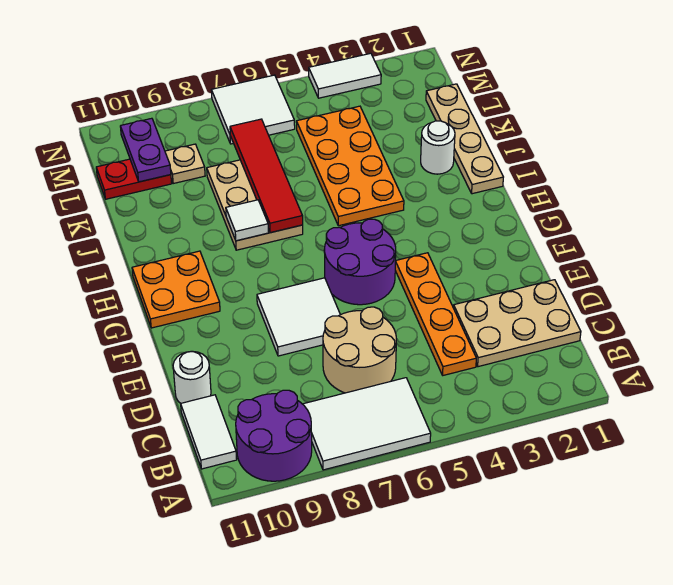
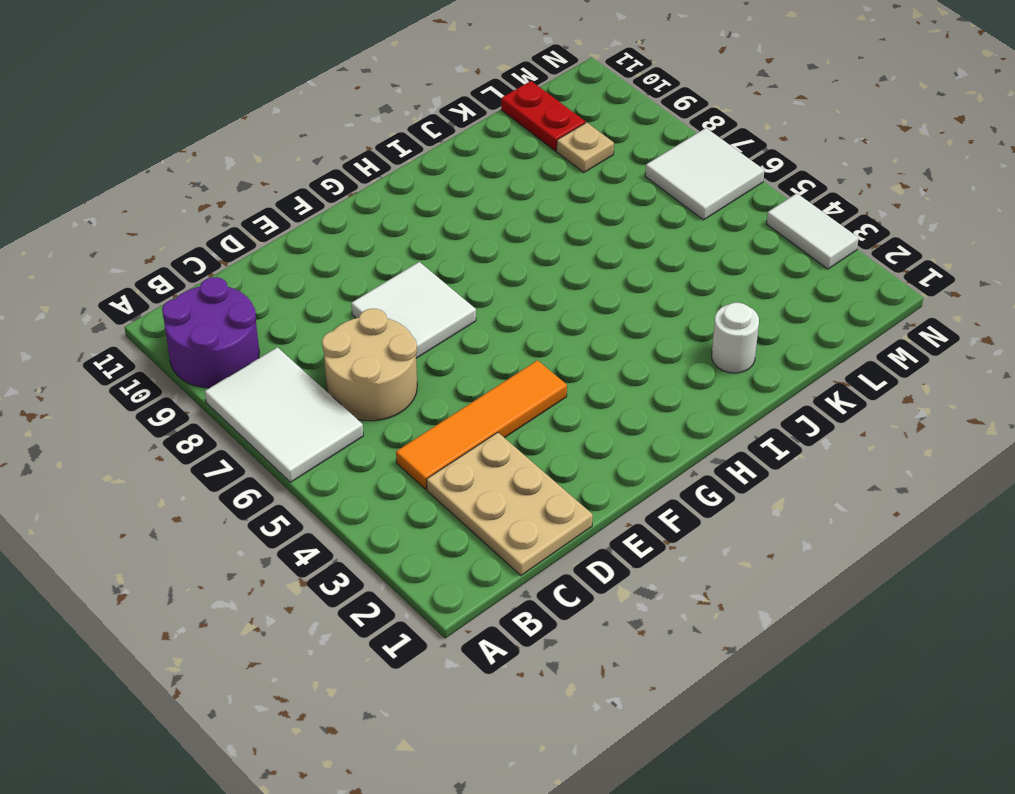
orange tile C4:F4 level 1 -> orange plate C4:F4 level 1
none -> white tile B11:C11 level 1
none -> white round brick D11 level 1
none -> purple round brick F5:G6 level 1

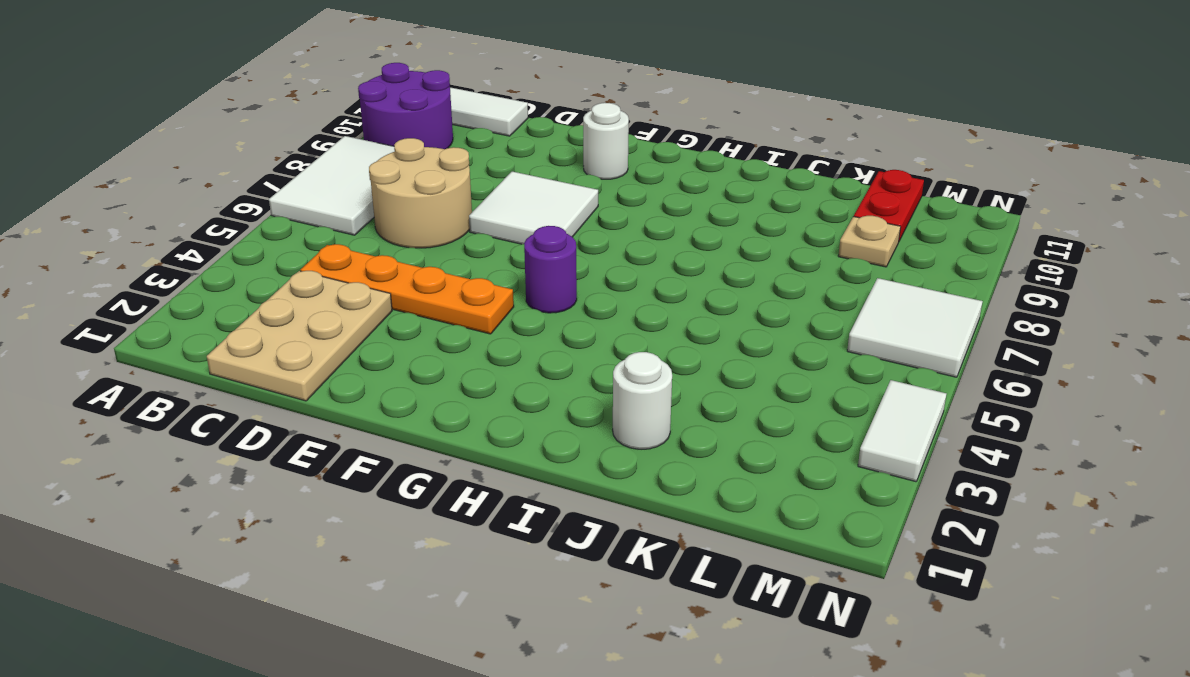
white round brick F10 level 1 -> white round brick D11 level 1
purple round brick G5 level 1 -> purple round brick F5:G6 level 1
none -> orange plate G10:H11 level 1
none -> tan plate I1:L1 level 1
none -> orange plate I4:L5 level 1

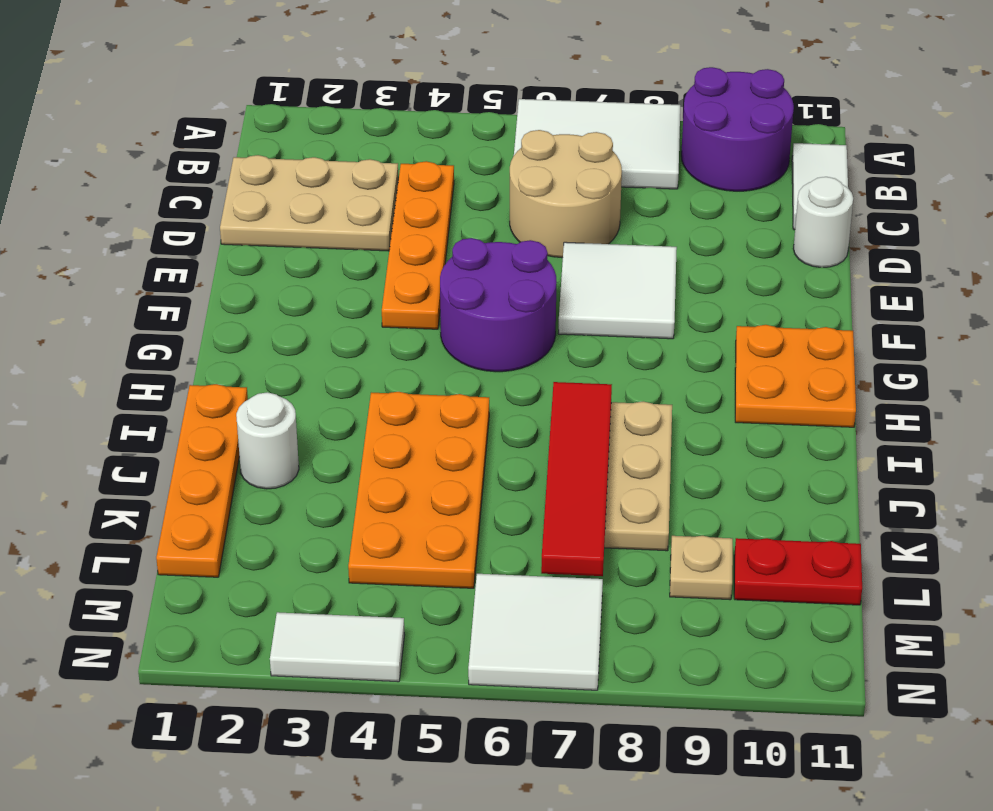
orange plate I1:L1 level 1 -> tan plate I1:L1 level 1
none -> white tile I8 level 2
none -> purple plate L10:M10 level 2

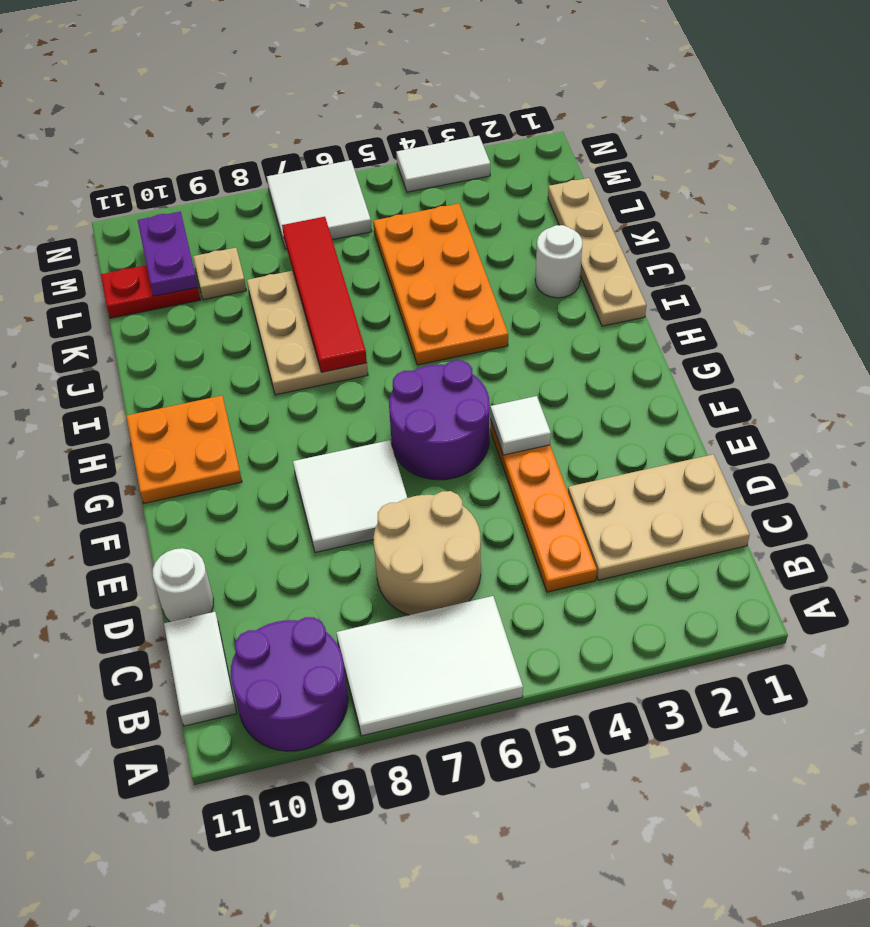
white tile F4 level 2 -> white tile I8 level 2

